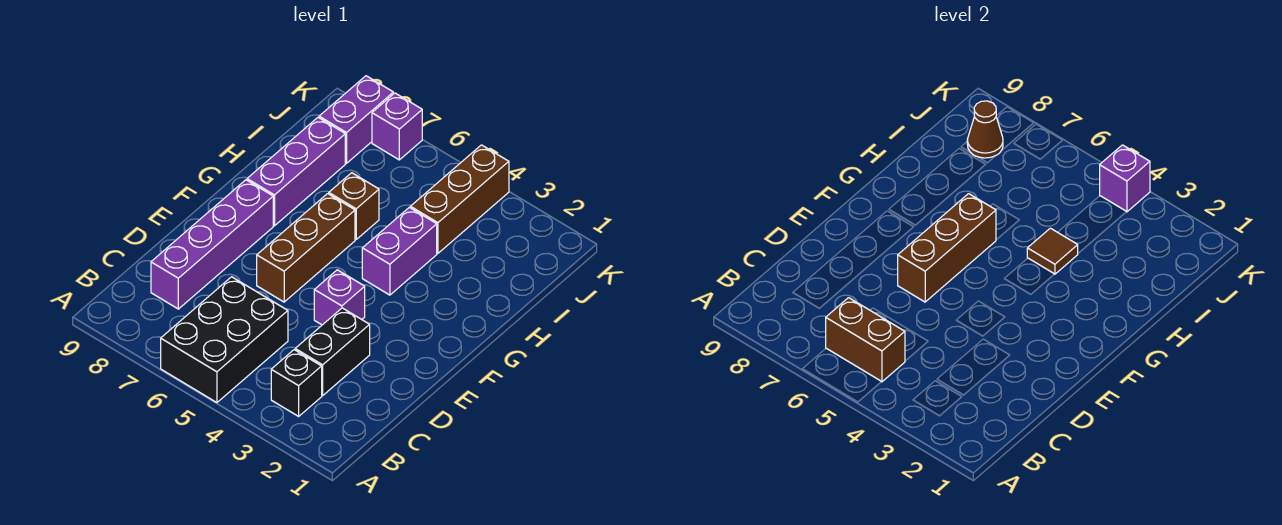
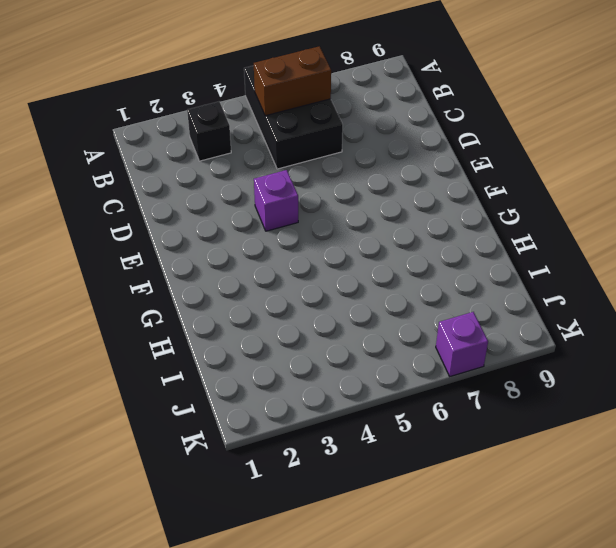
none -> black brick C3:D3 level 1
none -> purple brick C8:F8 level 1
none -> brown brick E6:G6 level 1

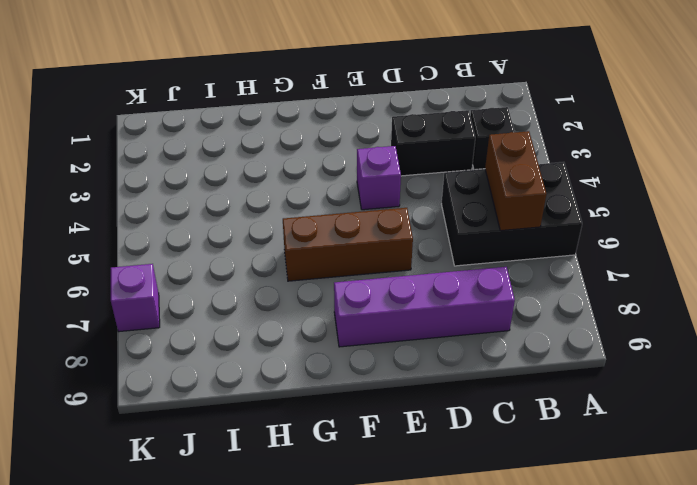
none -> purple brick G4:H4 level 1
none -> purple brick G8:I8 level 1
none -> brown brick H6 level 1

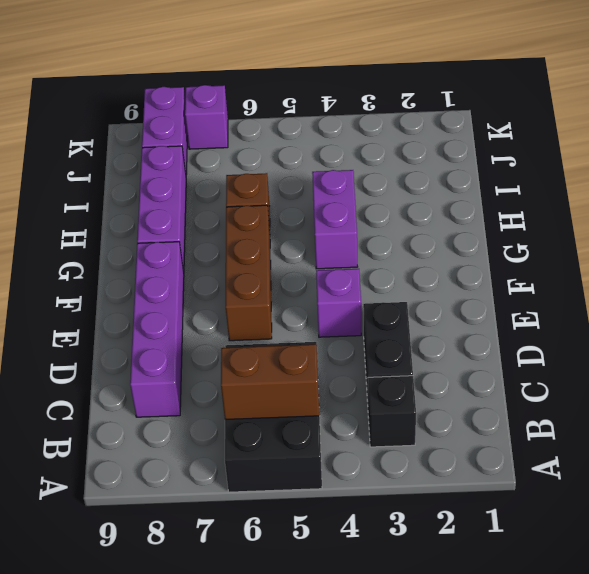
none -> brown brick I4:K4 level 1
none -> brown brick E6:G6 level 2
none -> brown tile H4 level 2

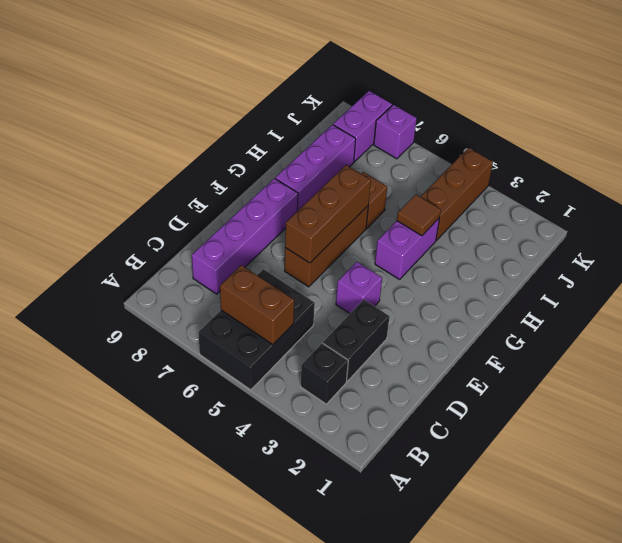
none -> brown cone J8 level 2
none -> purple brick K4 level 2

